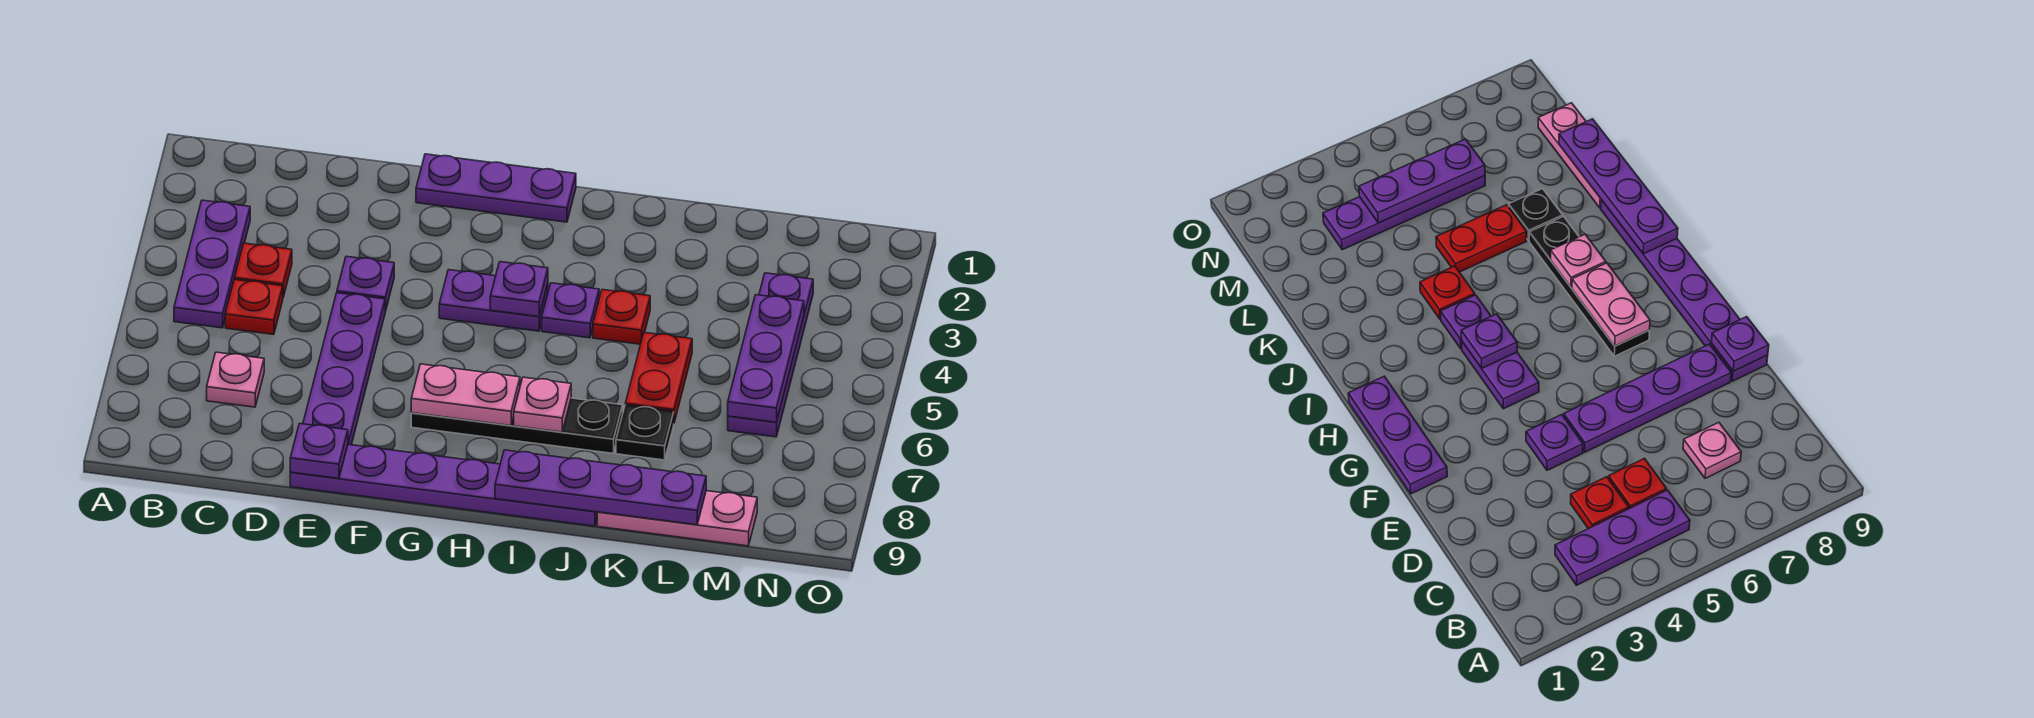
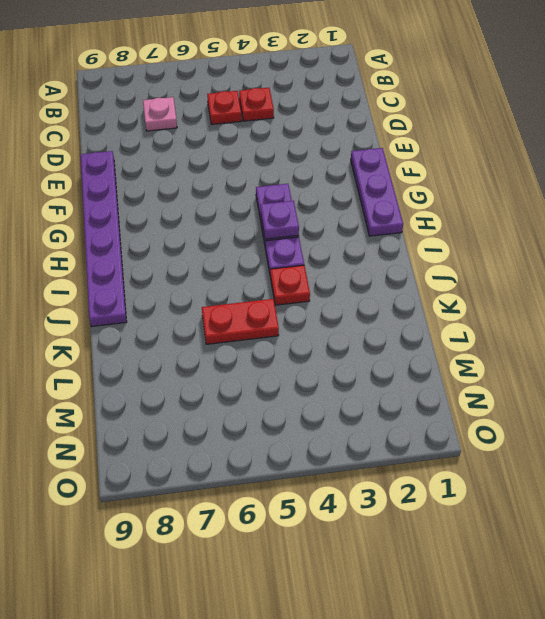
none -> purple plate B3:B5 level 1
none -> purple plate E4 level 1
none -> purple plate E5:E8 level 1

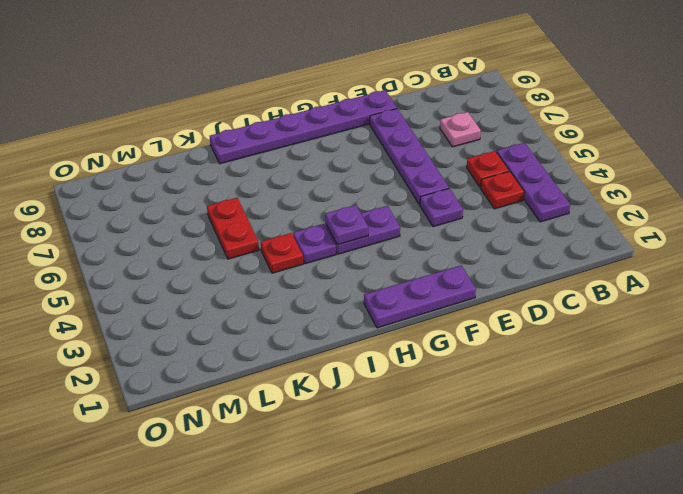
none -> black plate G7:J7 level 1
none -> black plate K7 level 1
none -> pink plate K9:M9 level 1

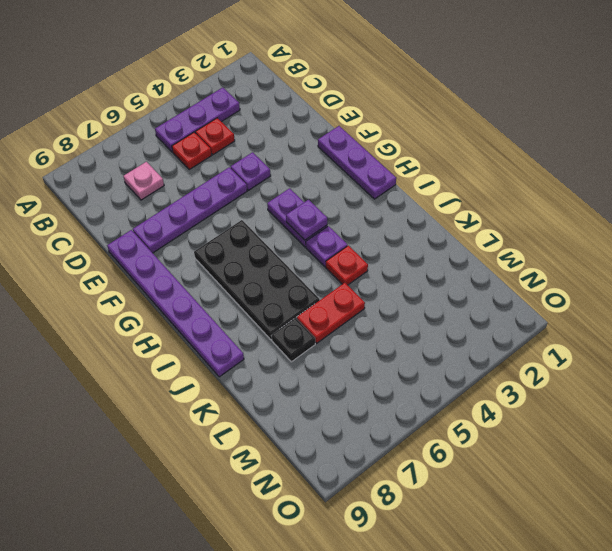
black plate G6:J7 level 1 -> black plate G7:J7 level 1
none -> pink plate K9:M9 level 1
none -> purple plate M3:M6 level 1
none -> purple plate E9 level 2

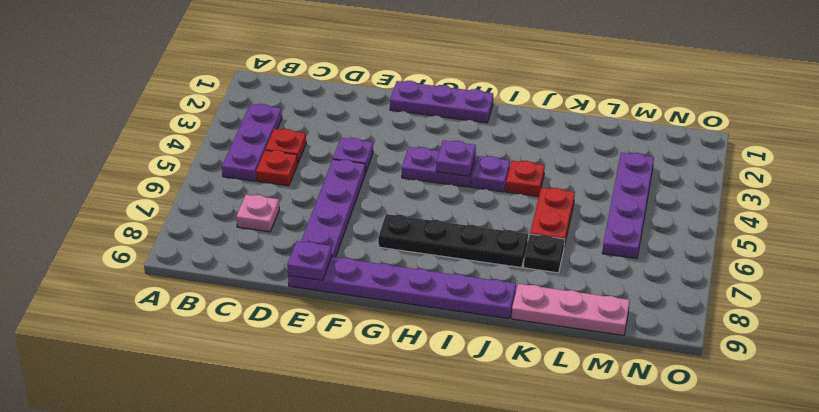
none -> pink plate G7:H7 level 2
none -> pink plate I7 level 2
none -> purple plate I9:L9 level 2

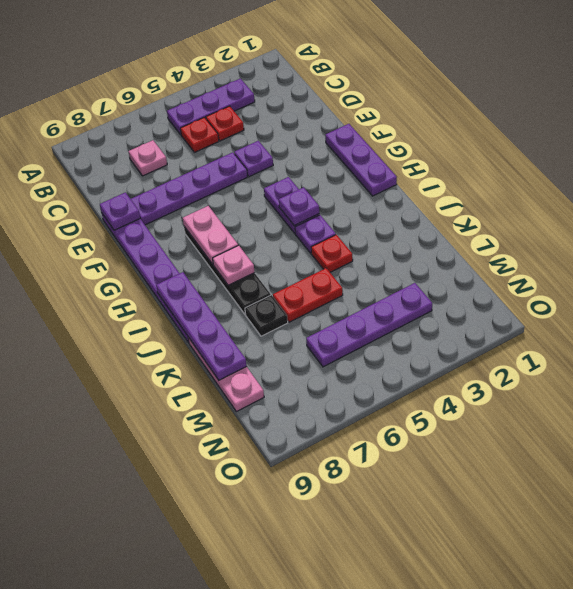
none -> purple plate M4:M6 level 2

